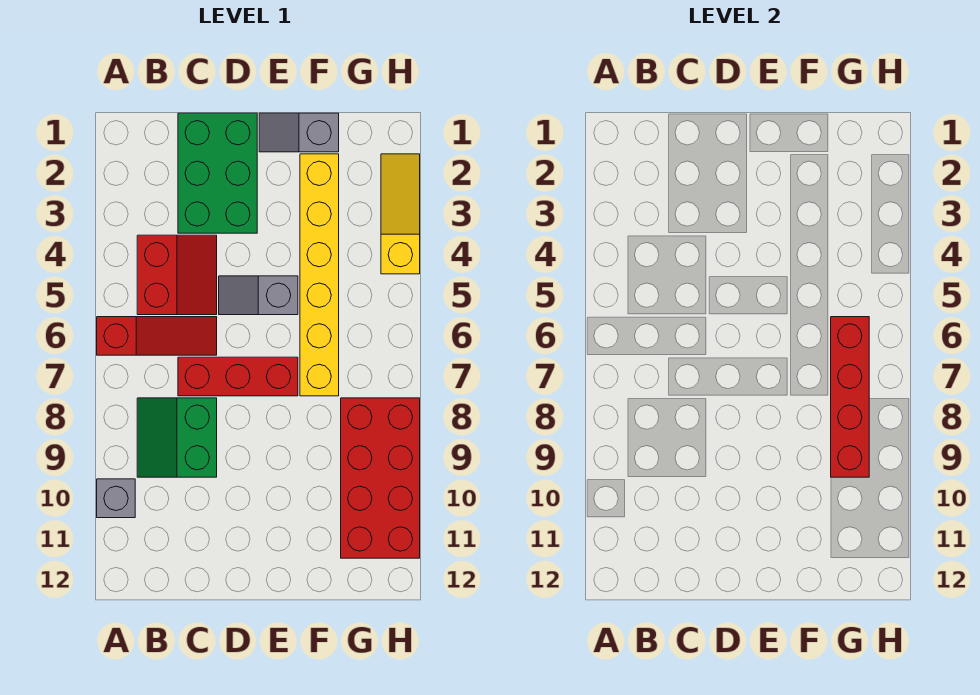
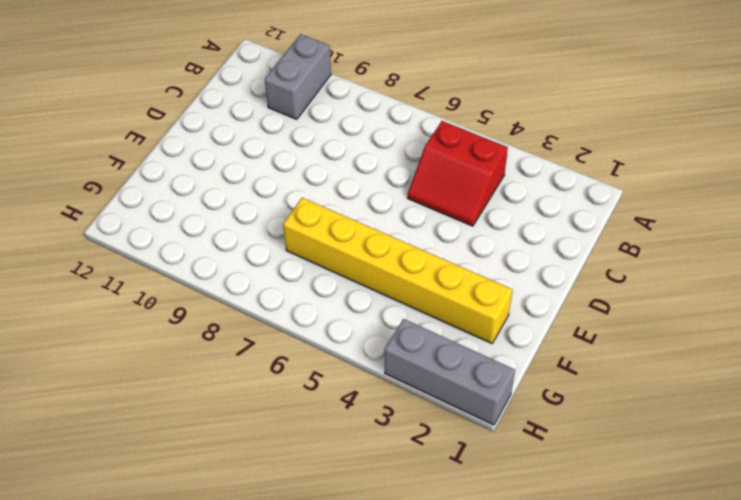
grey brick A10:B10 level 1 -> grey brick A10 level 1
grey brick H1:H3 level 1 -> yellow slope H2:H4 level 1 top 4
none -> red slope A6:C6 level 1 top A
none -> green slope B8:C9 level 1 top C
none -> green brick C1:D3 level 1

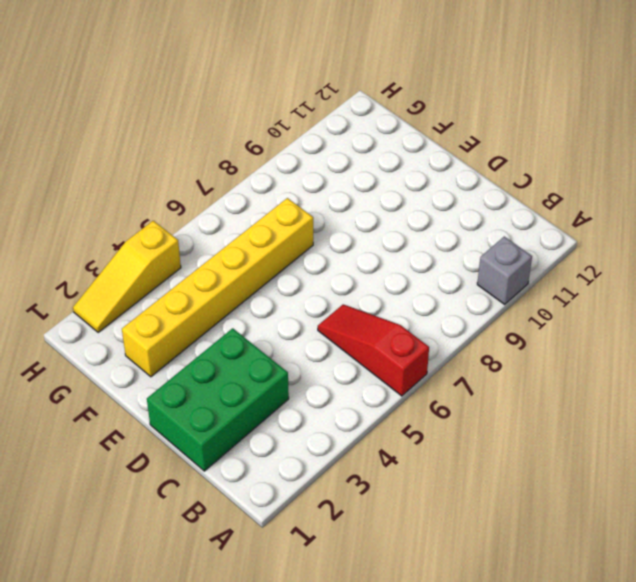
none -> red slope B4:C5 level 1 top B
none -> green slope B8:C9 level 1 top C
none -> red brick C7:E7 level 1

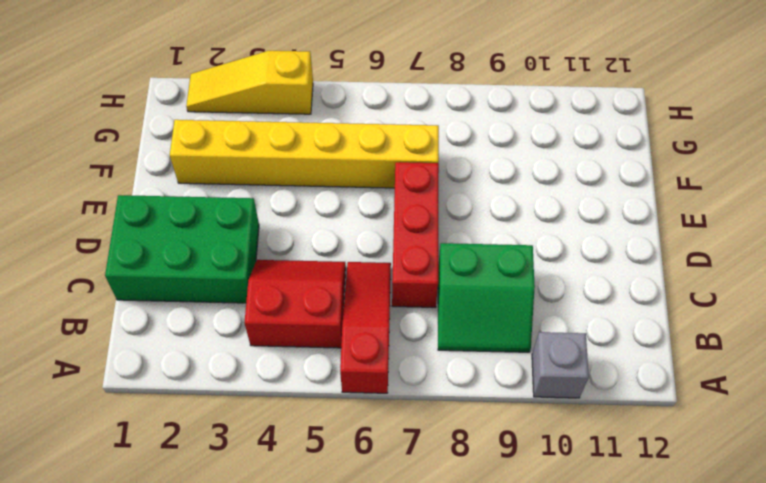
none -> grey slope D5:E5 level 1 top E
none -> grey slope E1:F1 level 1 top F
none -> red brick G8:H11 level 1

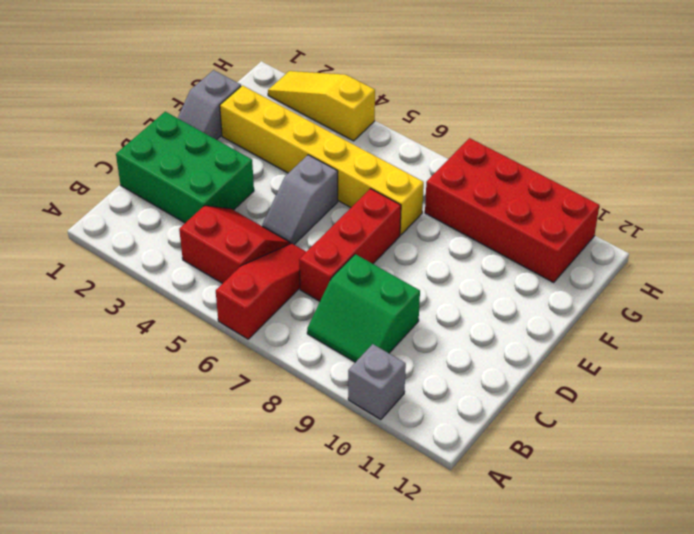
none -> red brick G6:G9 level 2

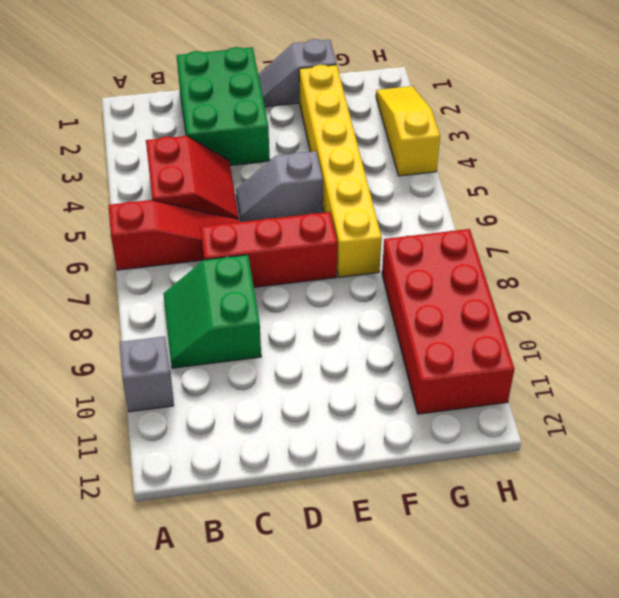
none -> red brick G6:G9 level 2

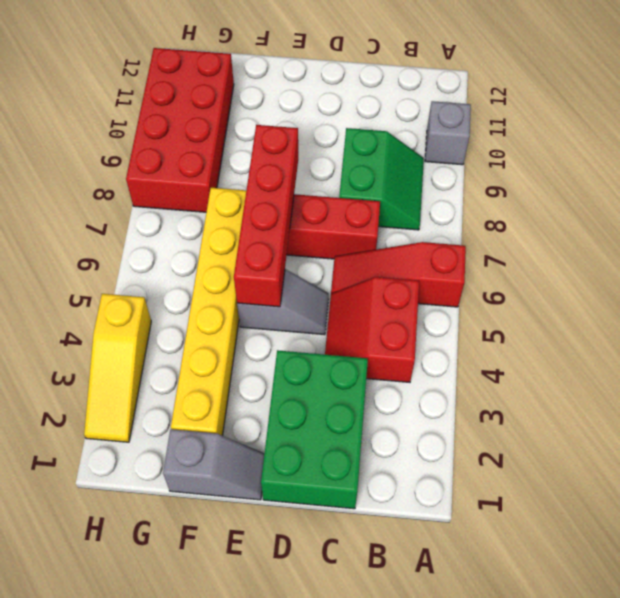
red brick E5:E8 level 2 -> red brick G6:G9 level 2

